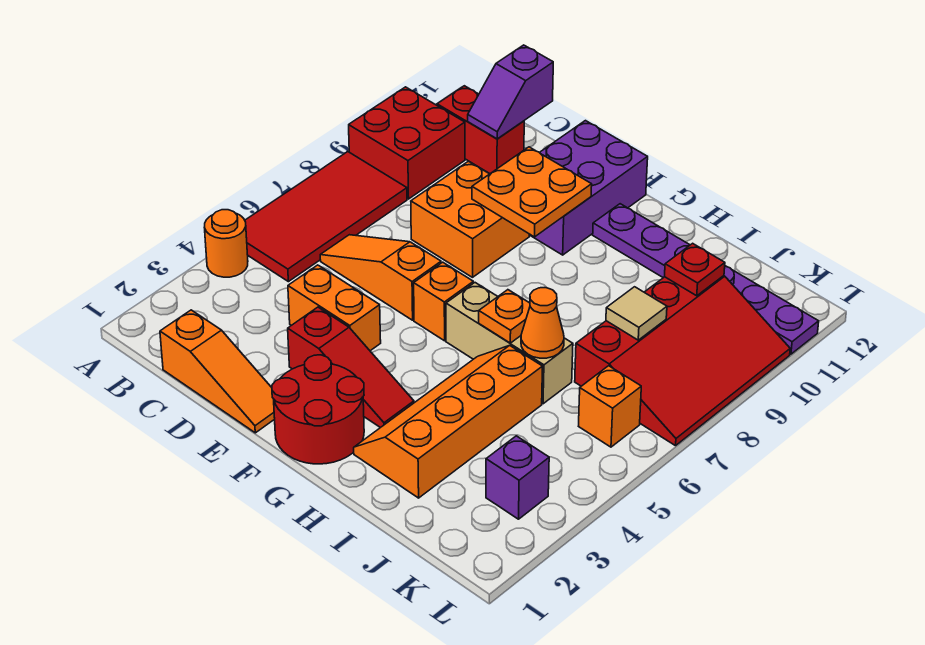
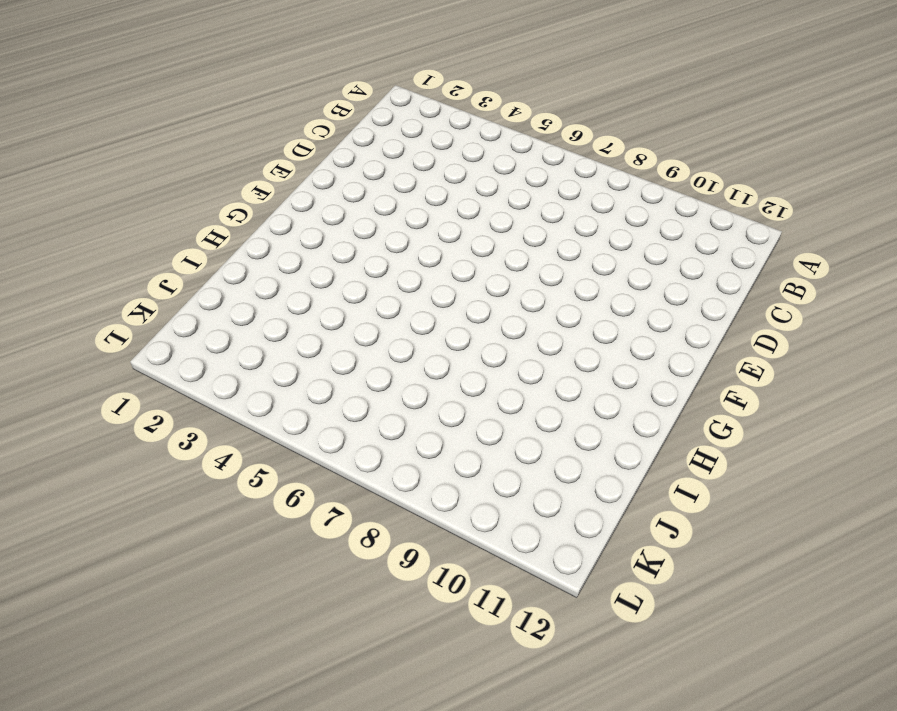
none -> orange round brick A4 level 1
none -> red tile A5:B8 level 1
none -> red brick A9:B10 level 1

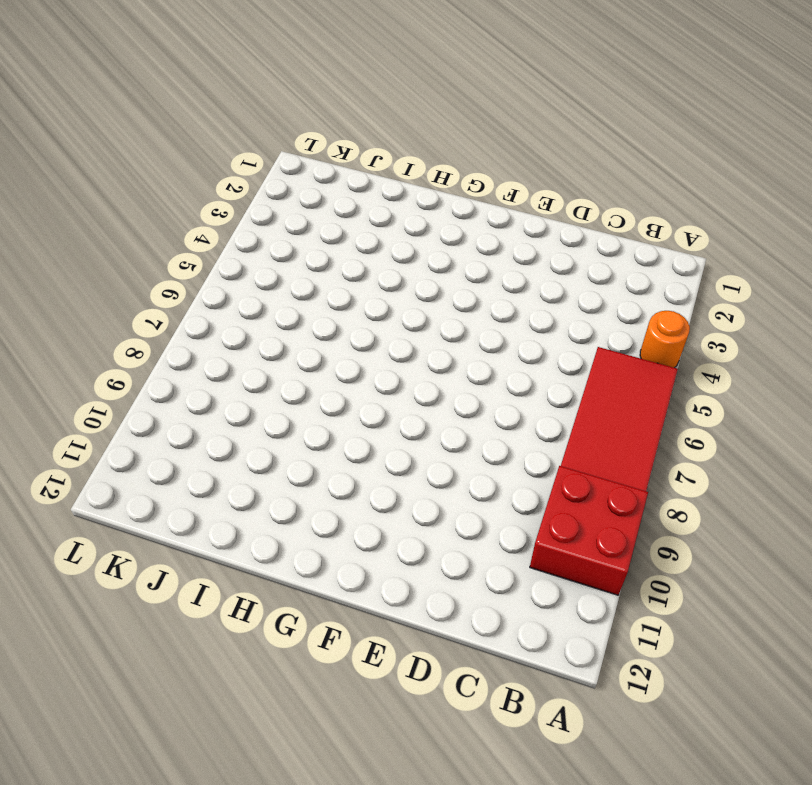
none -> red brick B11:C11 level 1
none -> orange slope C1:E1 level 1 top C
none -> orange slope C6:E6 level 1 top E

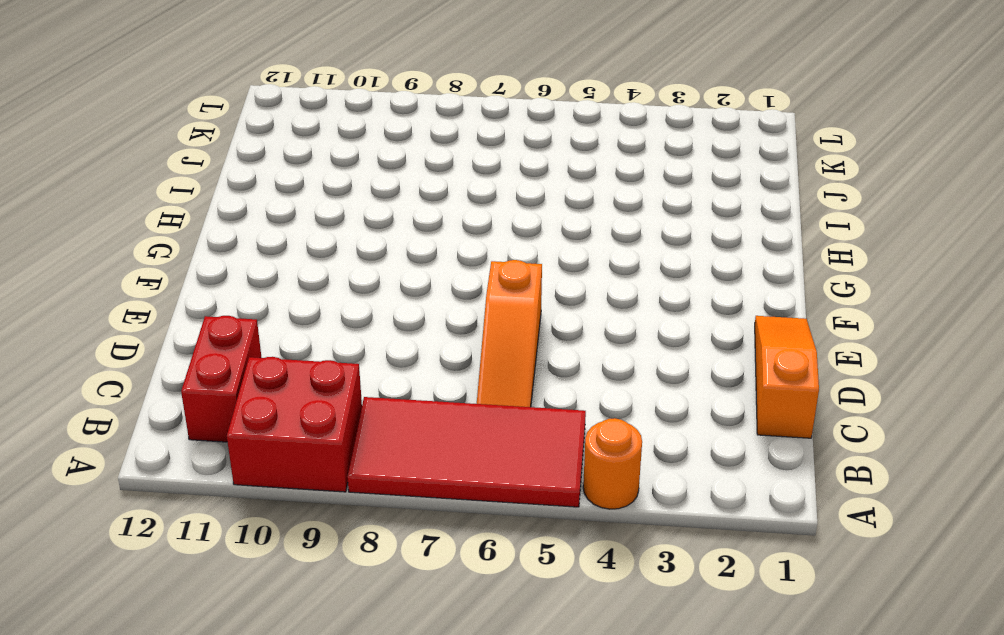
none -> orange brick D4:E4 level 1
none -> orange brick D8:E9 level 1
none -> red slope E3:G3 level 1 top E

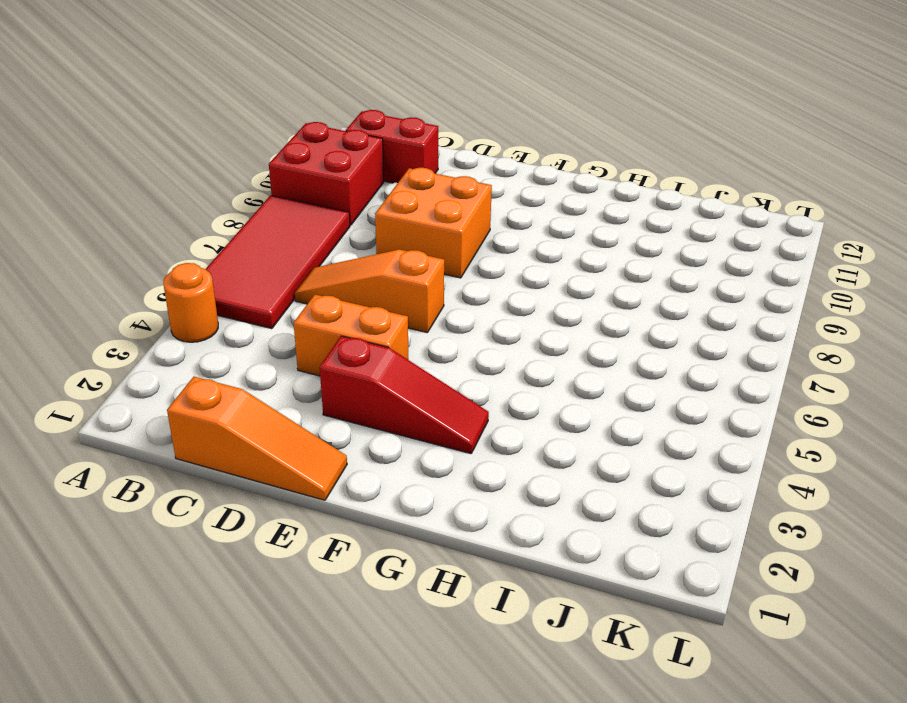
none -> purple brick E10:F12 level 1
none -> red round brick F1:G2 level 1
none -> orange brick F6 level 1

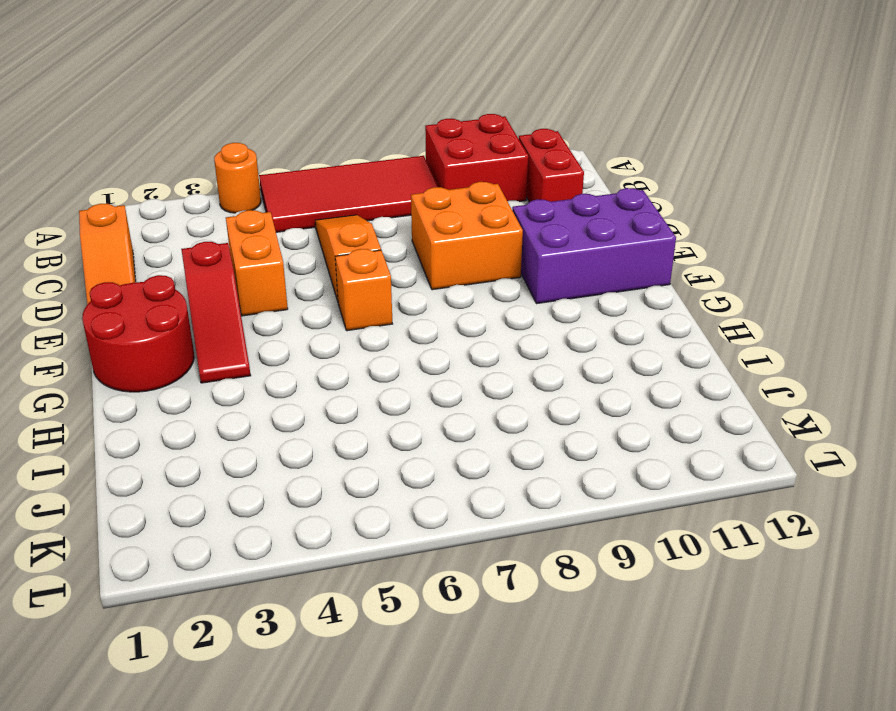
none -> tan brick G6:I6 level 1
none -> purple plate G11:L11 level 1
none -> orange slope H2:I5 level 1 top I

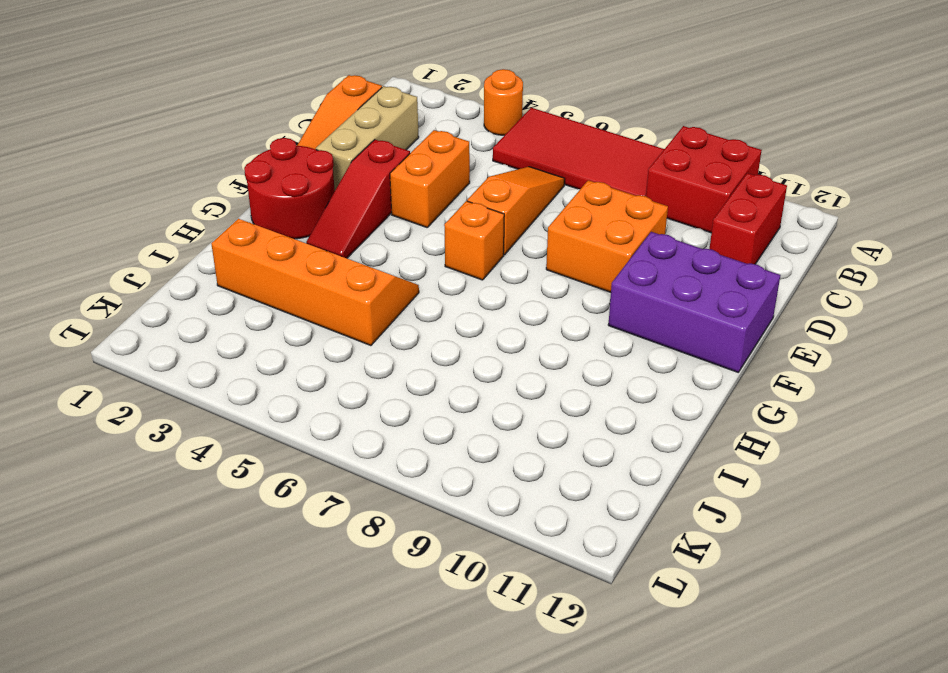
tan brick C2:E2 level 1 -> tan brick G6:I6 level 1
none -> purple plate G11:L11 level 1
none -> red slope J7:L10 level 1 top J
none -> purple brick K3 level 1

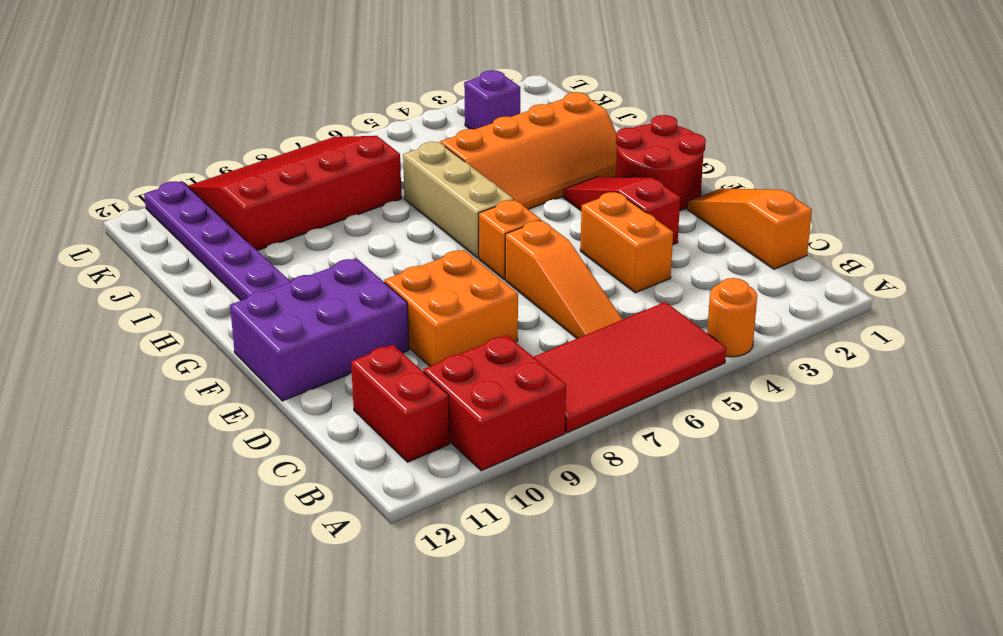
none -> orange brick K6 level 1
none -> purple slope C11:C12 level 2 top 12
none -> orange plate E9:F10 level 2

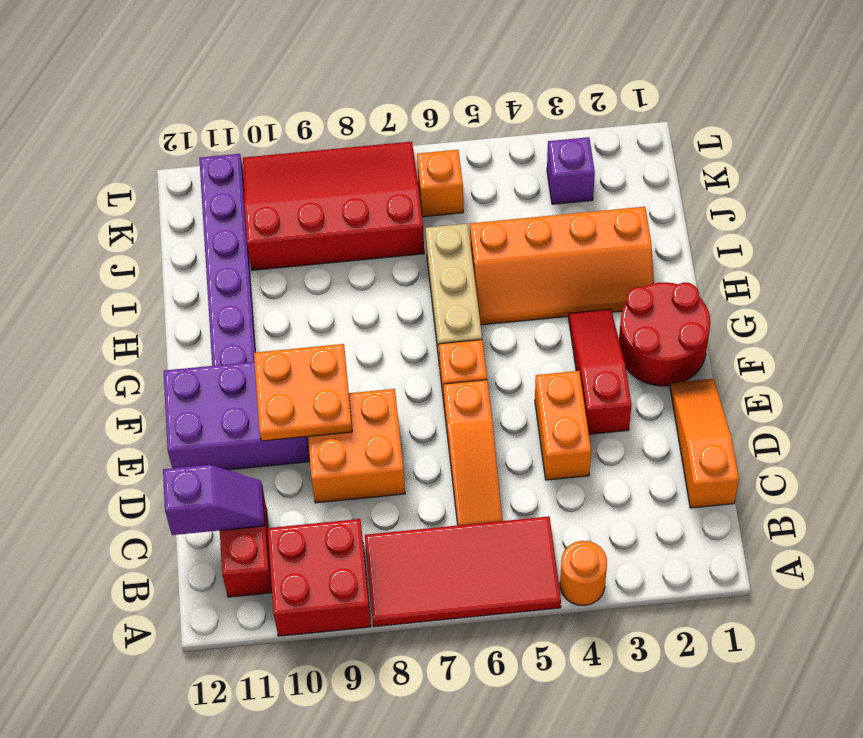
none -> orange plate H6 level 2
none -> orange cone I6 level 2
none -> tan tile J8 level 2

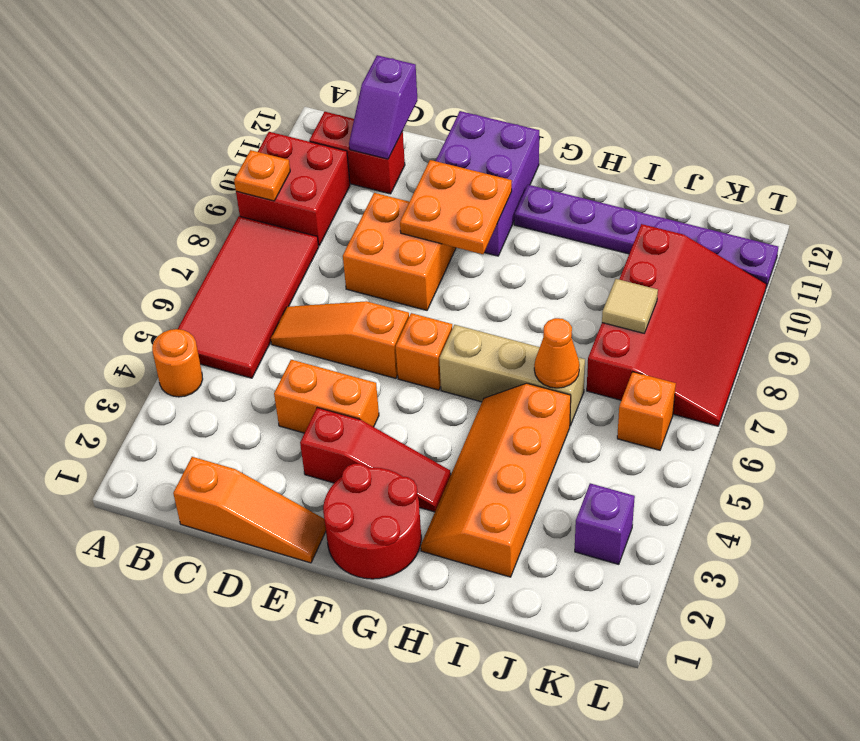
orange plate A9 level 2 -> orange plate H6 level 2
none -> red plate J10 level 2

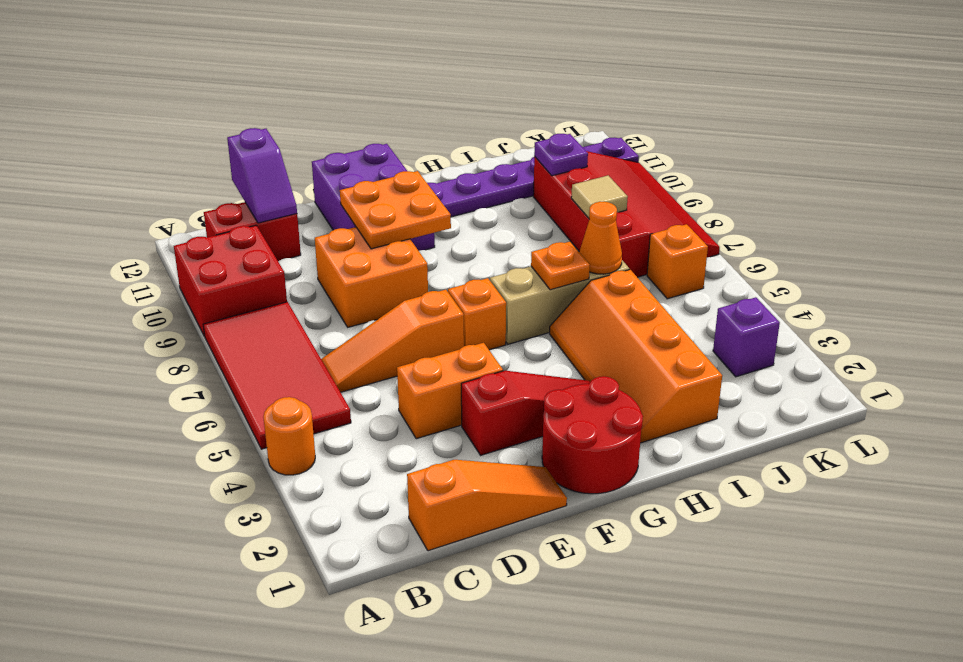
purple plate J10 level 2 -> red plate J10 level 2

